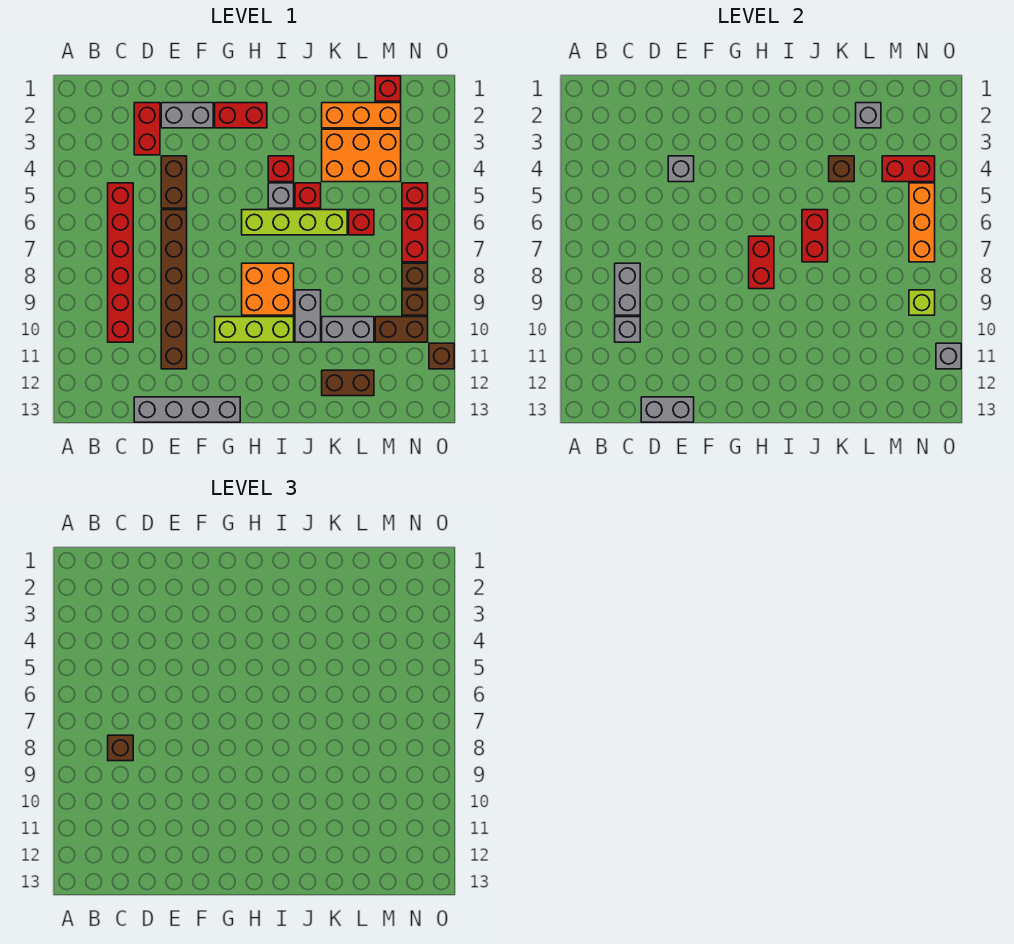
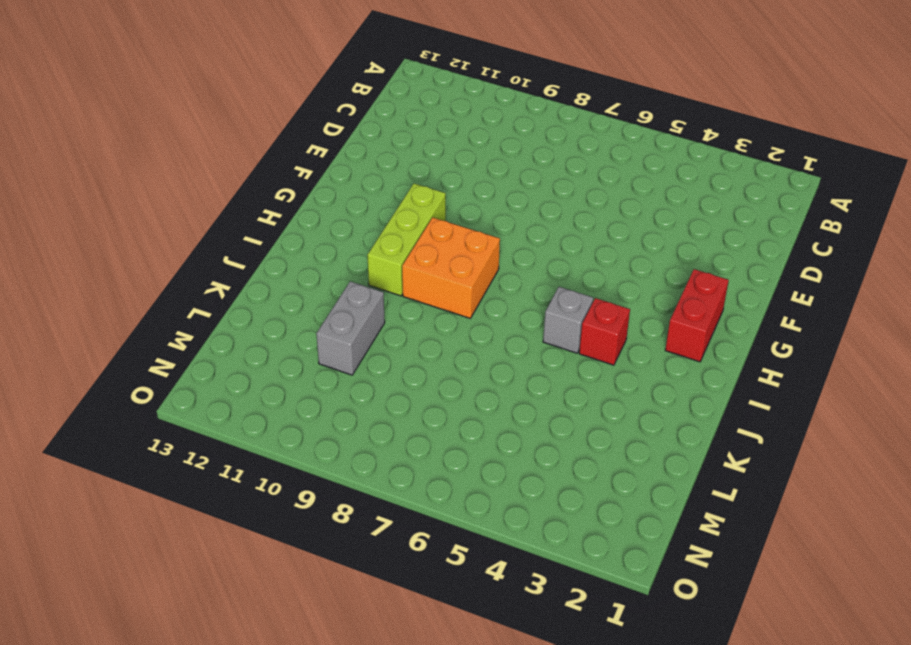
none -> red brick C5:C10 level 1
none -> red brick D2:D3 level 1
none -> grey brick D13:G13 level 1
none -> grey brick E2:F2 level 1

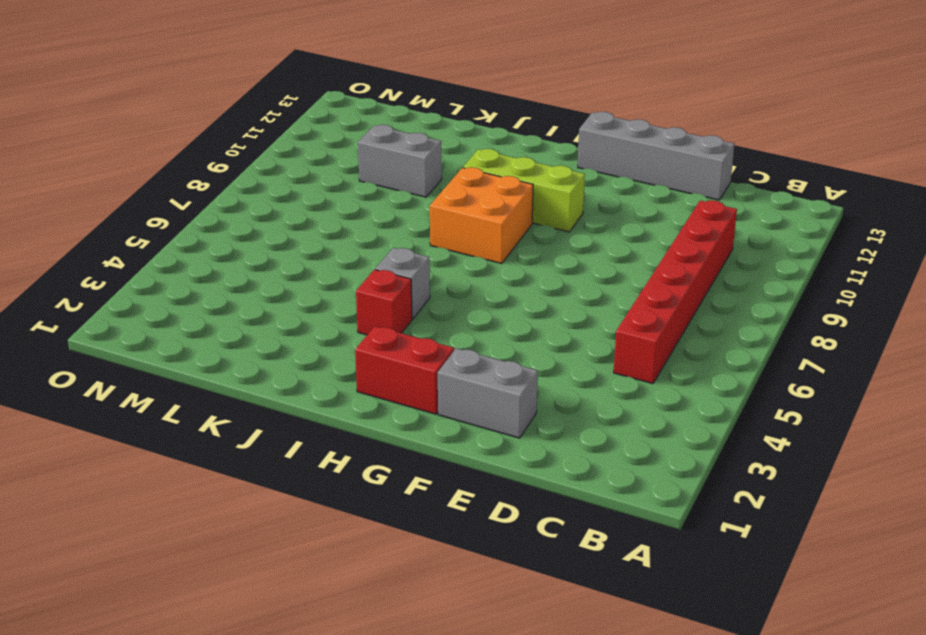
none -> red brick D2:D3 level 1
none -> brown brick E4:E5 level 1
none -> brown brick E6:E11 level 1
none -> lime brick H6:K6 level 1

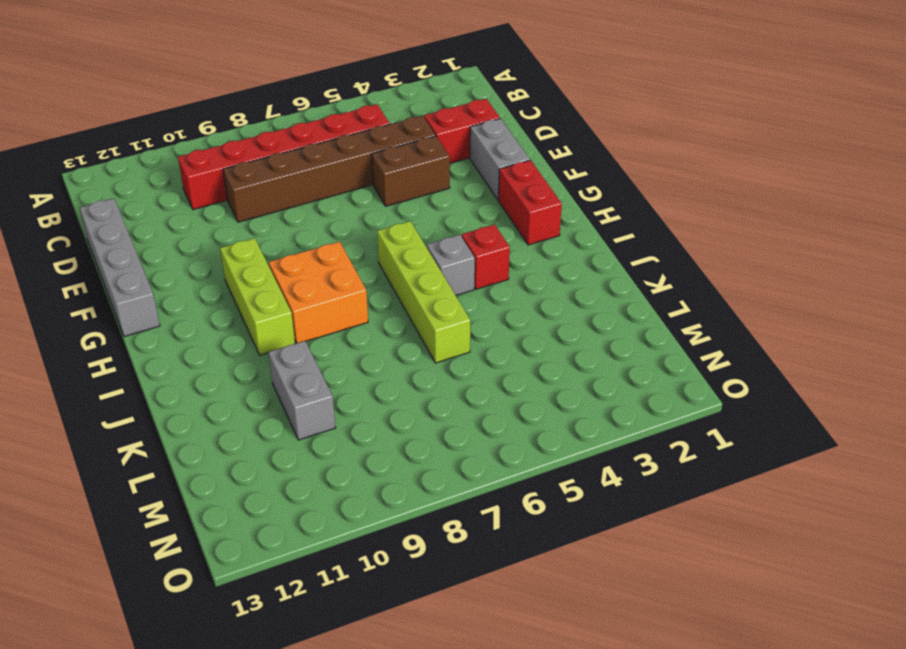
brown brick D4:D9 level 1 -> brown brick E6:E11 level 1
none -> red brick J5 level 1
none -> grey brick J9:J10 level 1
none -> orange brick K2:M2 level 1
none -> orange brick K3:M4 level 1

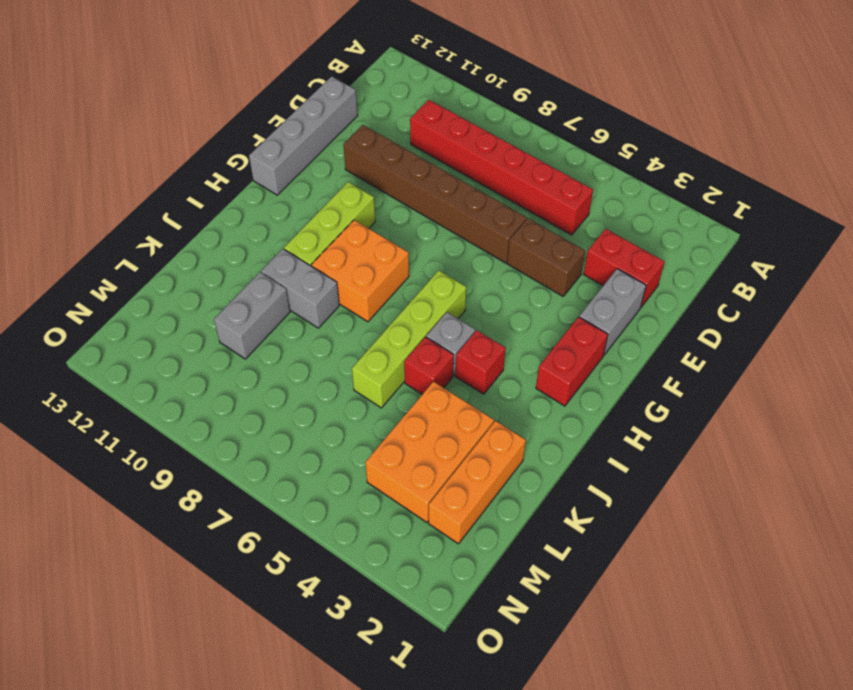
none -> brown brick K12:L12 level 1
none -> red brick L6 level 1
none -> red brick M1 level 1
none -> brown brick M10:N10 level 1

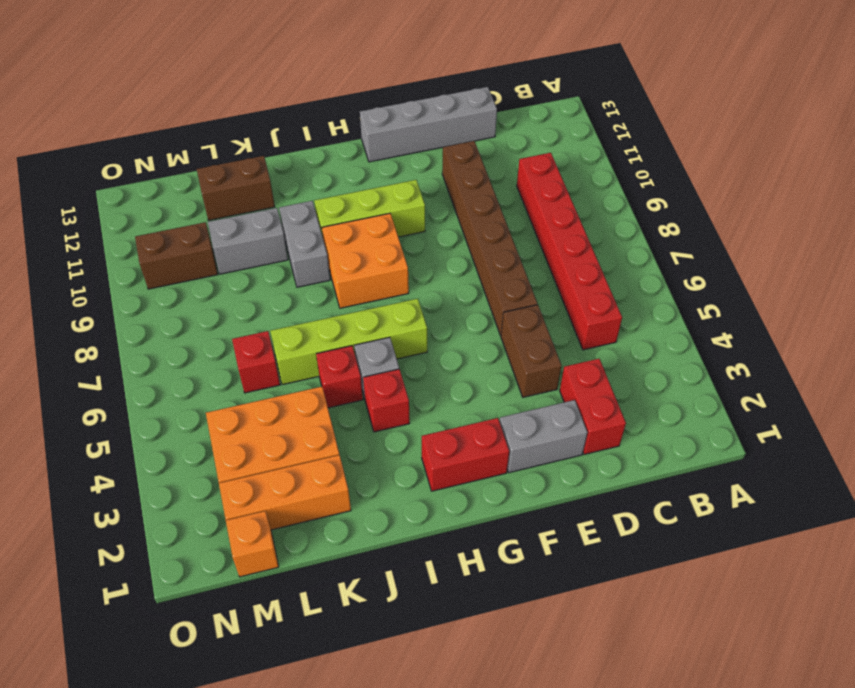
orange brick M1 level 1 -> red brick M1 level 1
none -> red brick N5 level 1
none -> red brick N6:N7 level 1
none -> brown brick N8 level 1
none -> brown brick N9 level 1

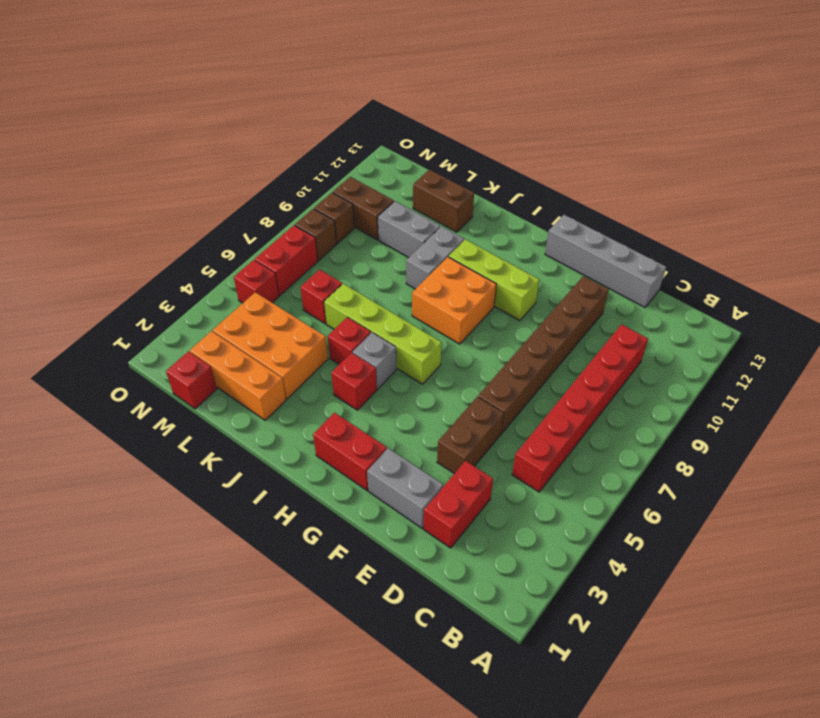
none -> brown brick O11 level 1
none -> grey brick C8:C9 level 2
none -> grey brick C10 level 2
none -> grey brick D13:E13 level 2

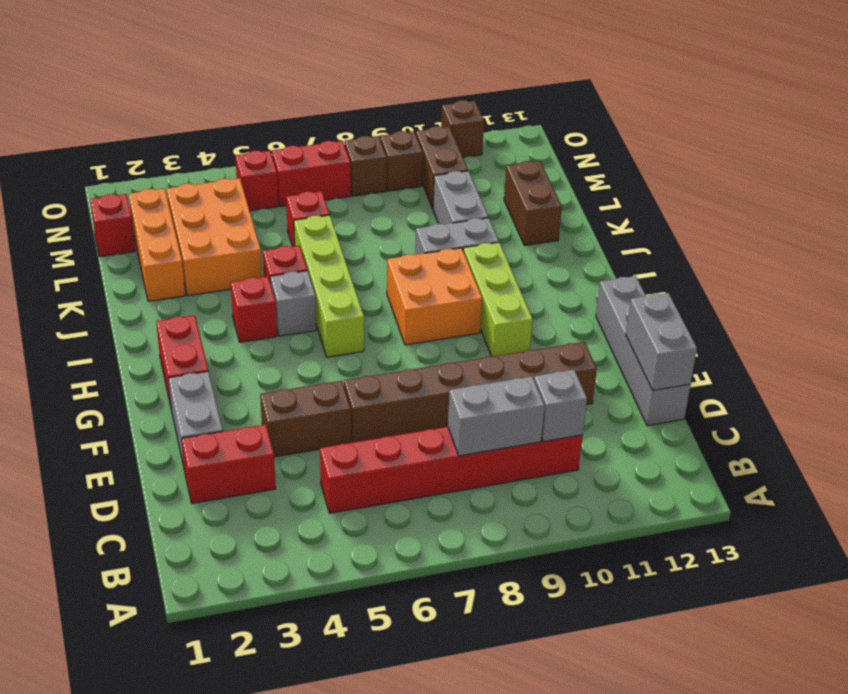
none -> grey brick E4 level 2
none -> red brick H7:H8 level 2
none -> red brick J6:J7 level 2
none -> brown brick K4 level 2

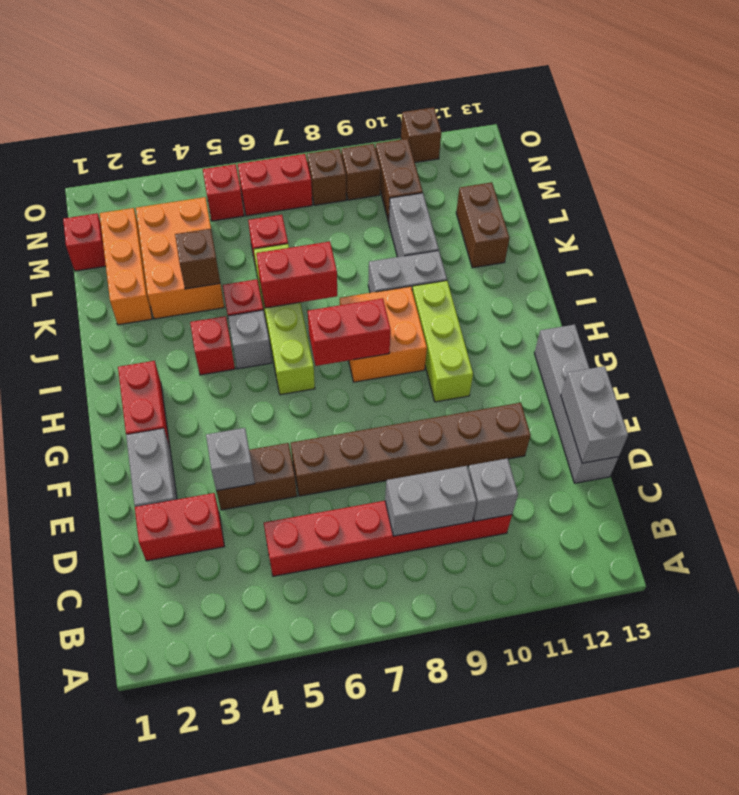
none -> grey brick L2 level 2
none -> red brick M4:N4 level 2
none -> orange brick N5:N7 level 2
none -> lime brick N9 level 2

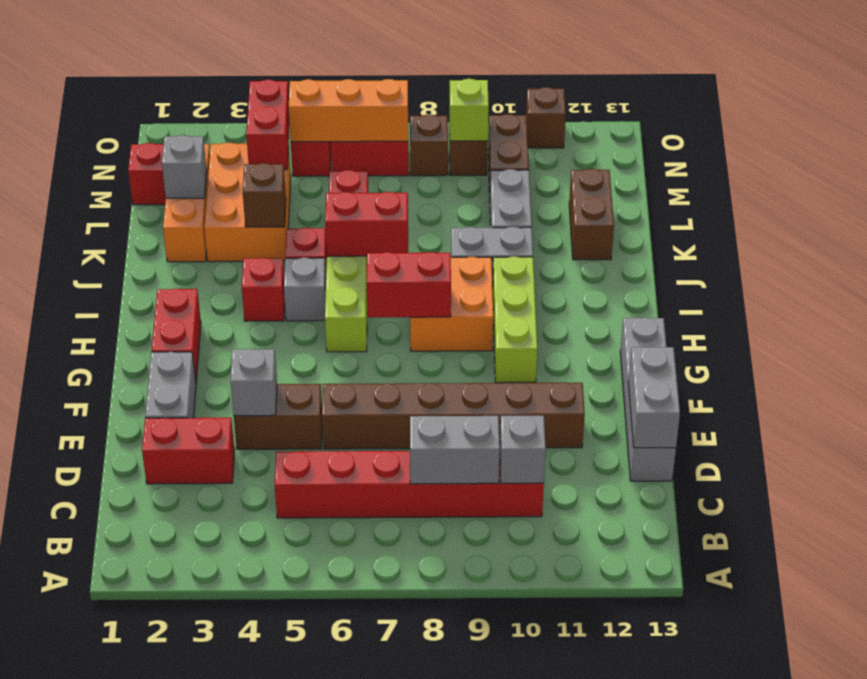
none -> grey brick O11 level 2
none -> brown brick C8 level 3

